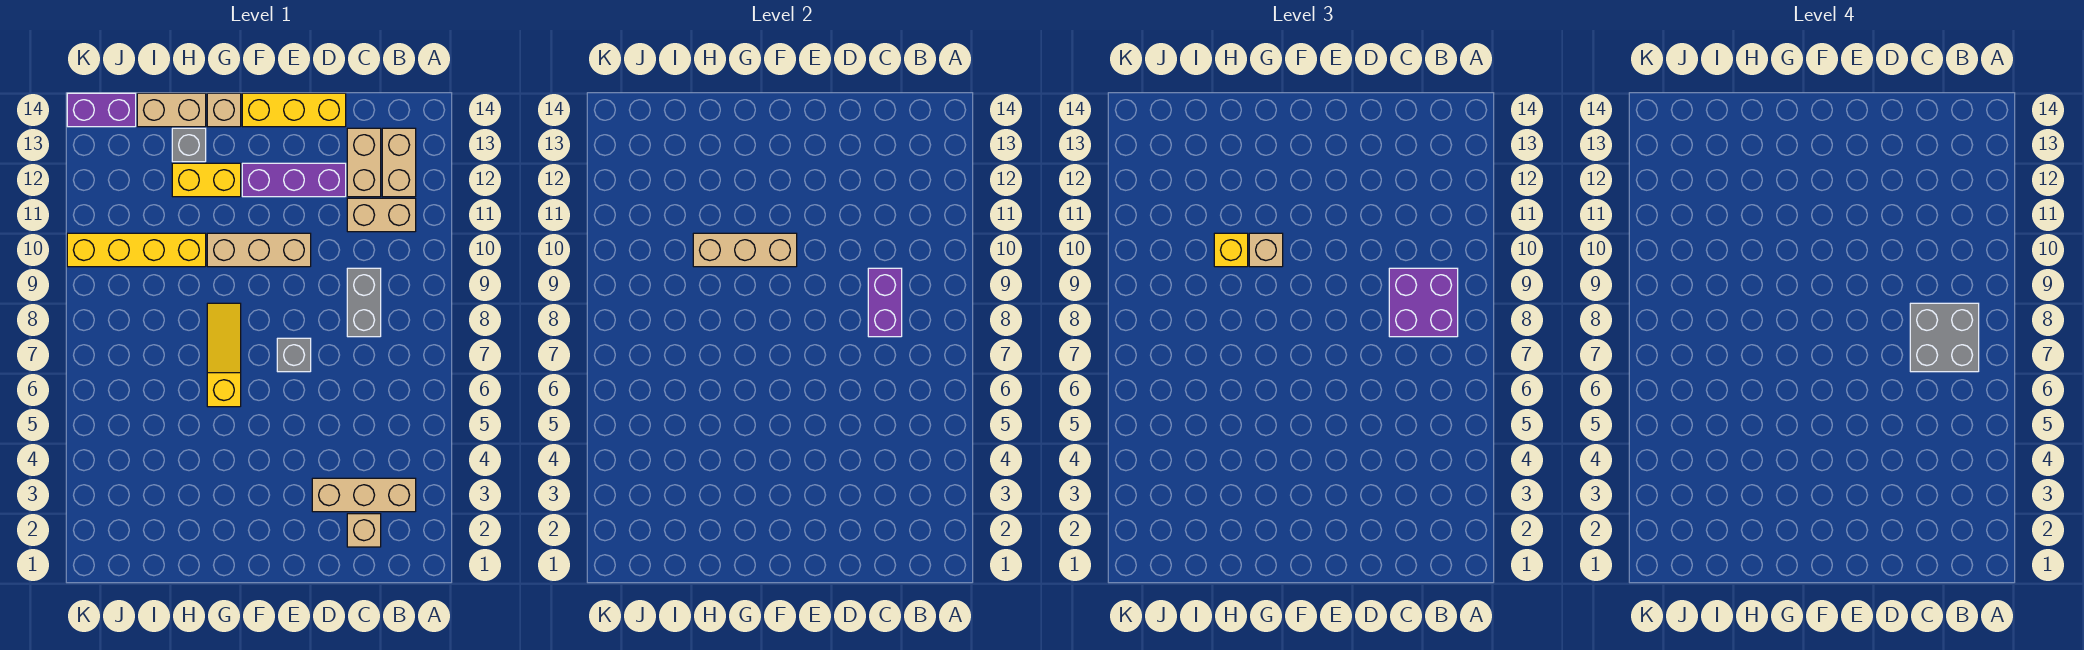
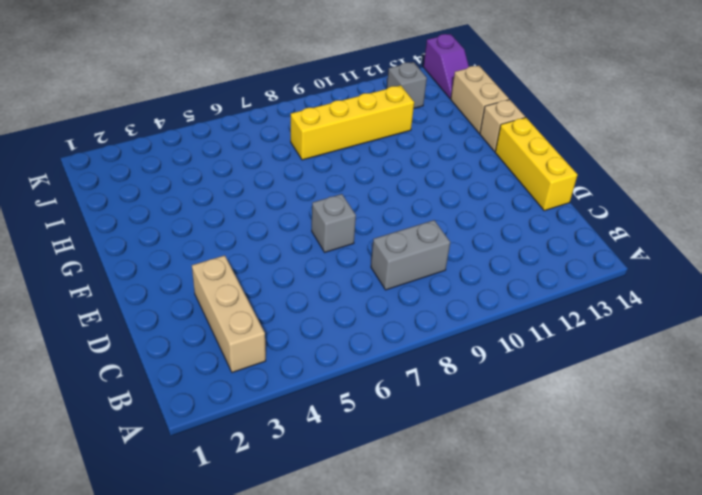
yellow brick I8:I11 level 1 -> yellow brick H10:K10 level 1
grey brick J12 level 1 -> grey brick H13 level 1
purple slope J14:K14 level 1 top K -> purple brick J14:K14 level 1
none -> tan brick B11:C11 level 1
none -> tan brick B12:B13 level 1
none -> tan brick C2 level 1

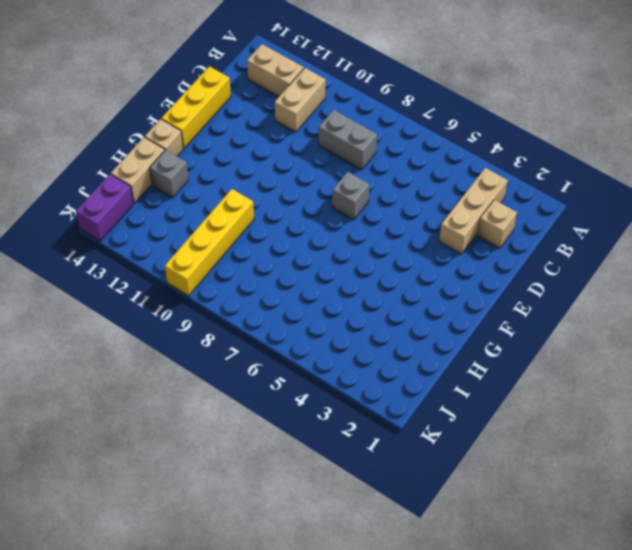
none -> tan brick C12:C13 level 1
none -> purple brick D12:F12 level 1
none -> tan brick E10:G10 level 1

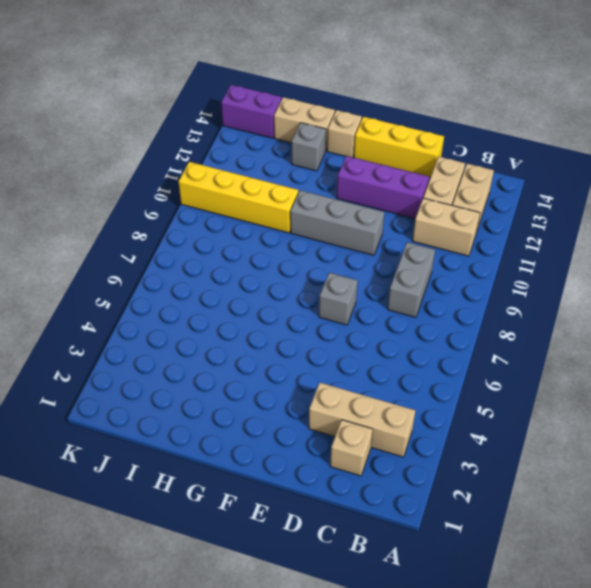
grey brick E10:G10 level 1 -> tan brick E10:G10 level 1
none -> yellow slope G6:G8 level 1 top 6
none -> yellow brick G12:H12 level 1
none -> purple brick C8:C9 level 2

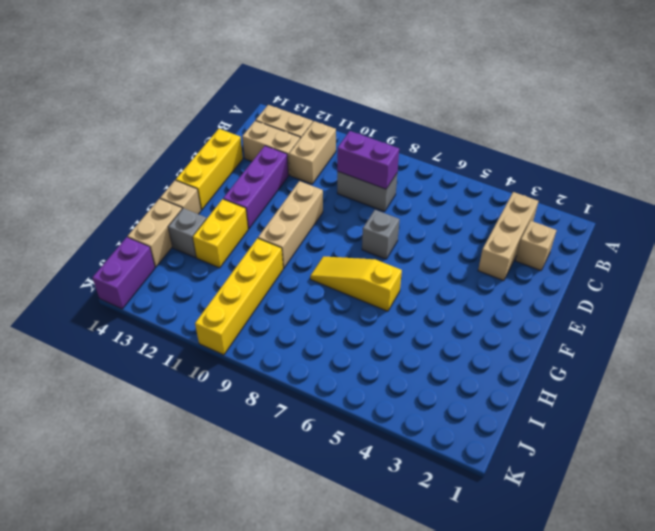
none -> tan brick F10:H10 level 2
none -> purple brick B8:C9 level 3
none -> tan brick G10 level 3

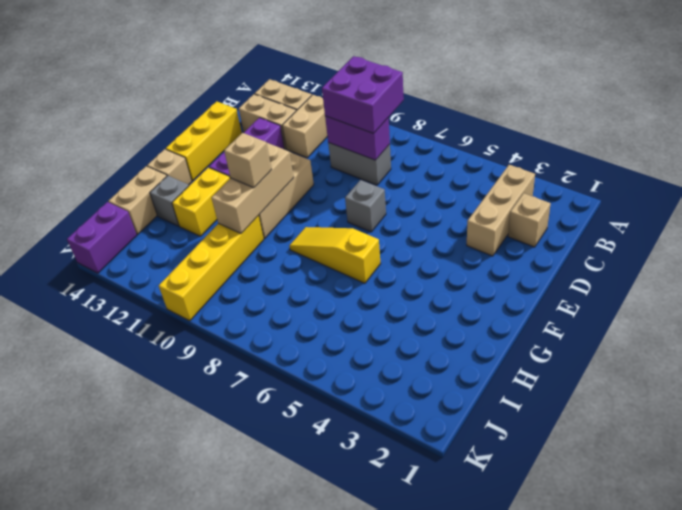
none -> yellow brick H10 level 3
none -> grey brick B7:C8 level 4

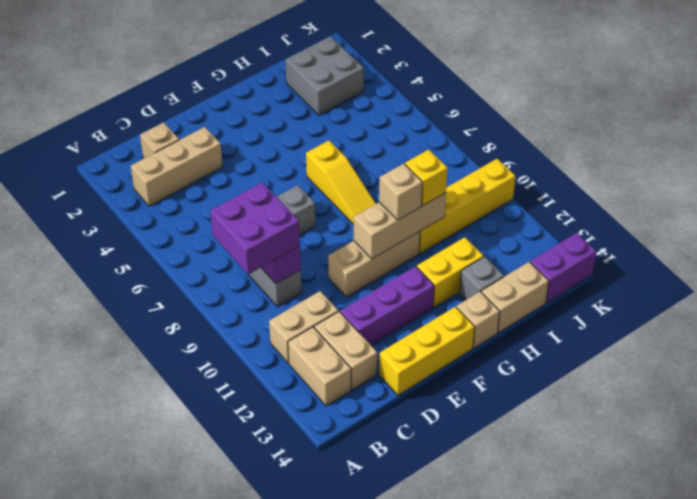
grey brick I2:J3 level 1 -> grey brick B7:C8 level 4

